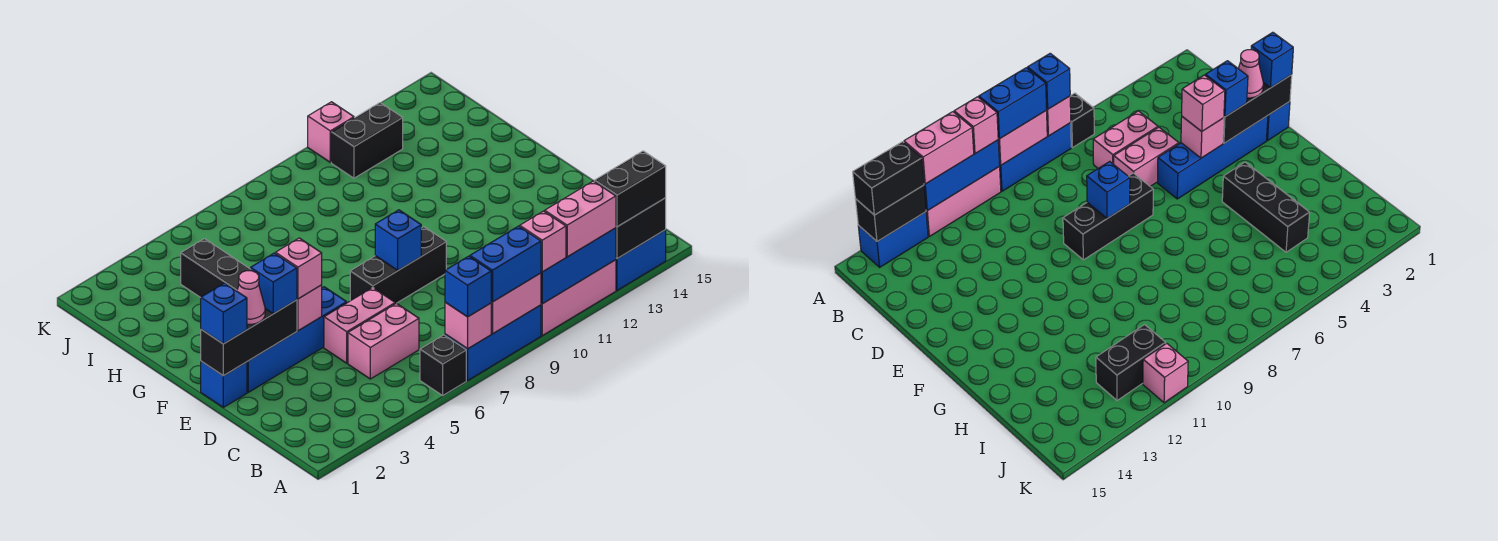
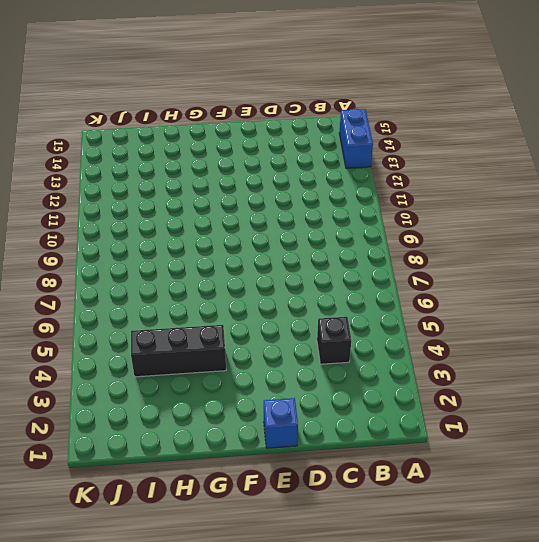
black brick C4 level 1 -> black brick A6 level 1
none -> blue brick A7:A9 level 1
none -> pink brick A10:A12 level 1
none -> pink brick C5:C6 level 1

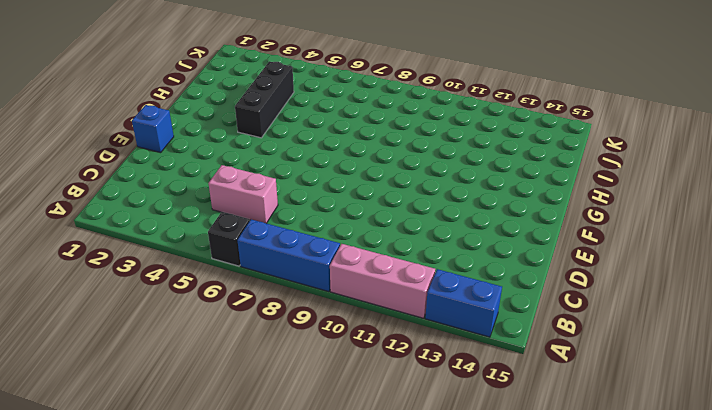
none -> pink brick D5:D6 level 1
none -> blue brick E2:E5 level 1
none -> black brick E7:E9 level 1

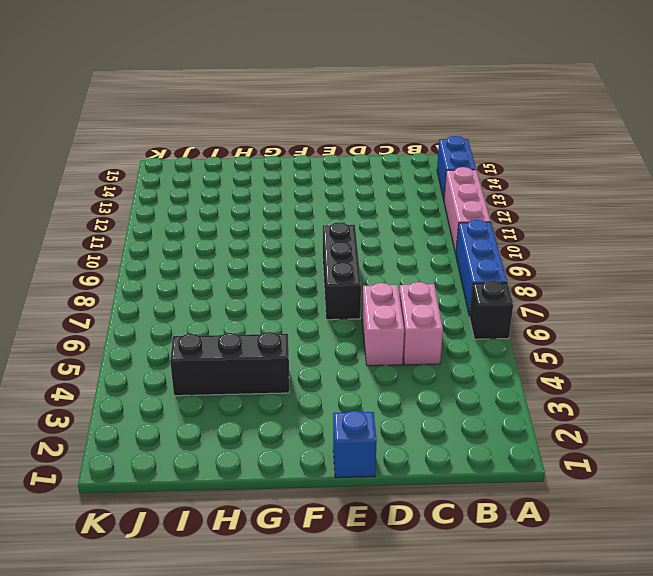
none -> blue brick E2:E5 level 1
none -> black brick J11:J12 level 1
none -> pink brick K11 level 1

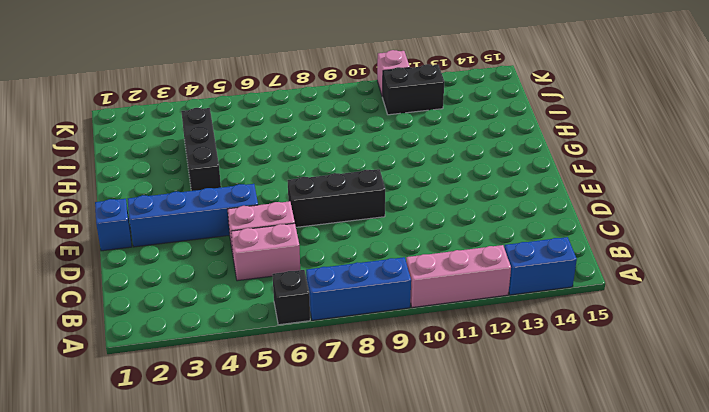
none -> pink brick A7 level 2
none -> pink brick A8:A9 level 2
none -> blue brick A10:A12 level 2

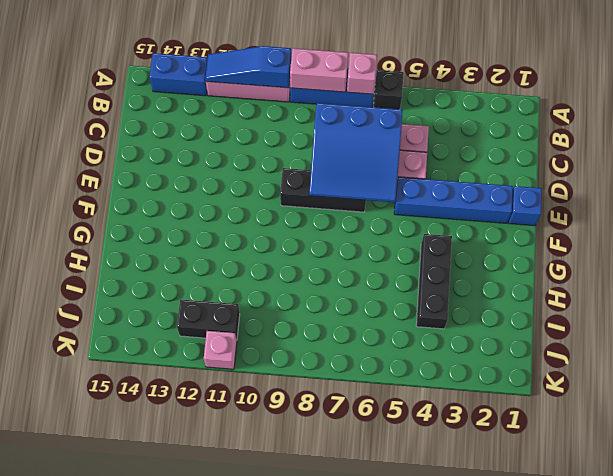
blue slope A10:A12 level 2 top 10 -> blue brick A10:A12 level 2
blue slope C6:E8 level 2 top C -> blue brick E8 level 2
none -> black brick A13:A14 level 2
none -> black brick E1:E3 level 2
none -> pink brick E4 level 2

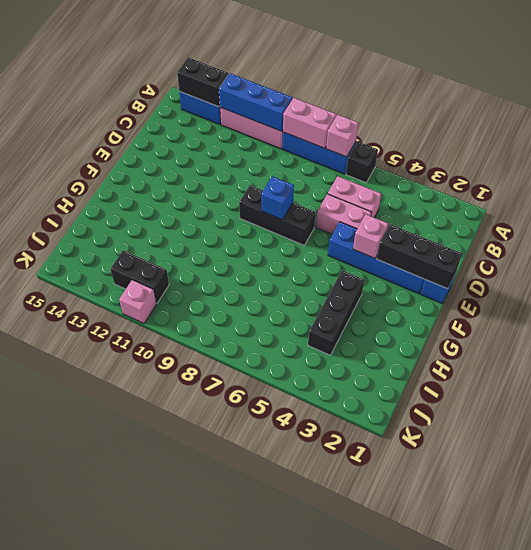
none -> blue brick A7 level 3
none -> blue brick A8:A9 level 3
none -> pink brick A10 level 3

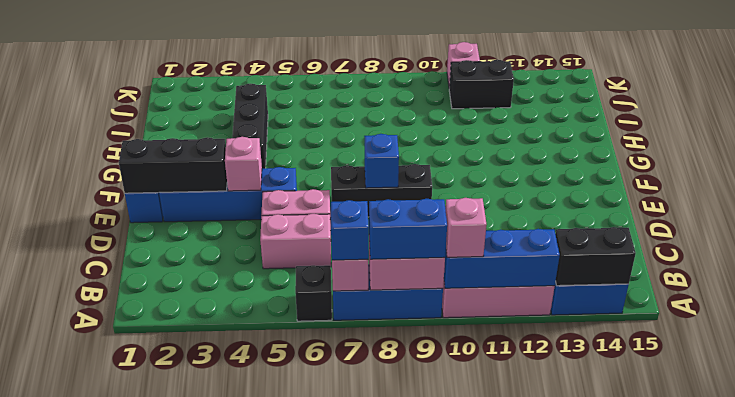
none -> pink brick A11:A12 level 3
none -> black brick A13:A14 level 3
none -> blue brick E1 level 3

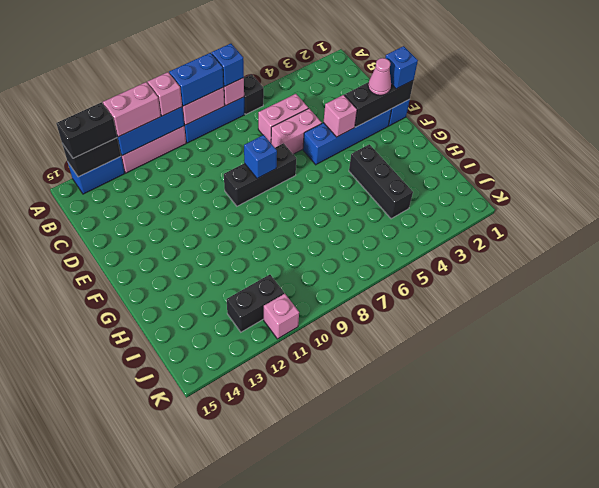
none -> blue brick E3 level 3
none -> pink brick E4 level 3

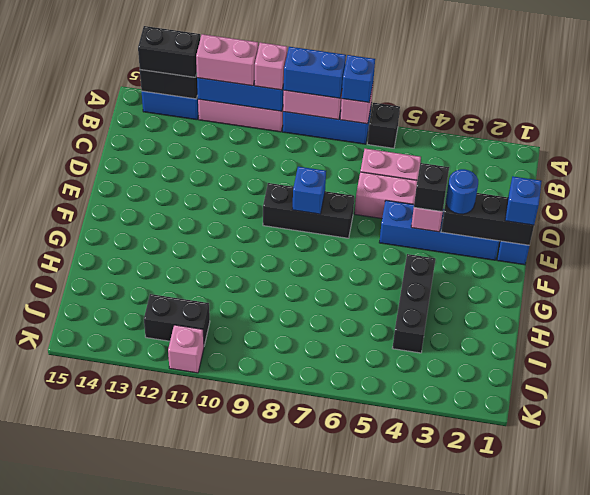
blue round brick E3 level 3 -> blue brick E3 level 3
black brick E4 level 3 -> pink brick E4 level 3
none -> pink cone E2 level 3

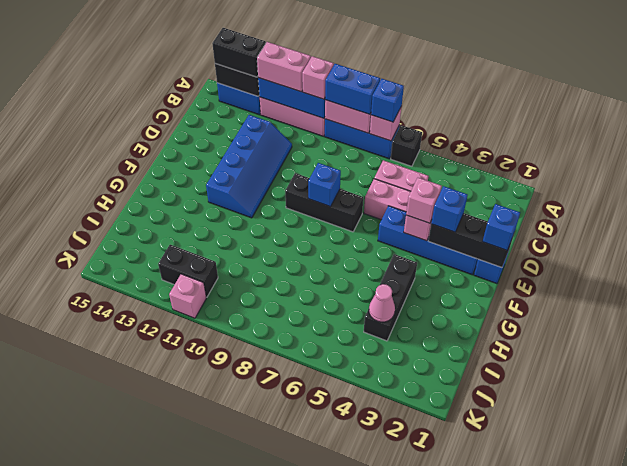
blue slope C11:F12 level 1 top 12 -> none
pink cone I4 level 2 -> pink cone E2 level 3

